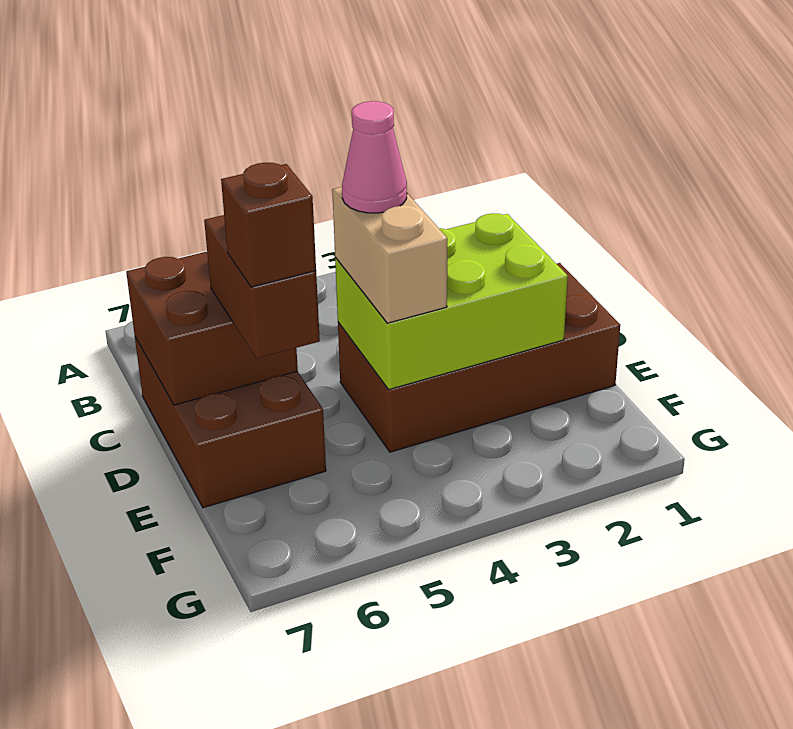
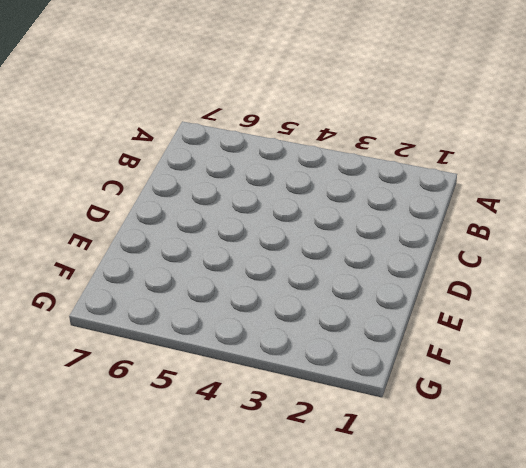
none -> brown brick C6:E7 level 1
none -> brown brick D1:E4 level 1

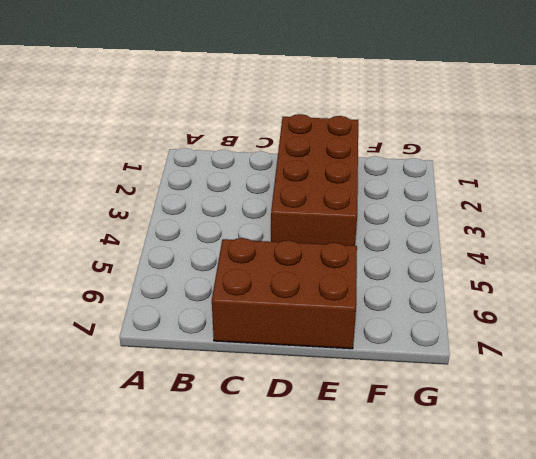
none -> brown brick C6:D7 level 2
none -> lime brick D2:E4 level 2

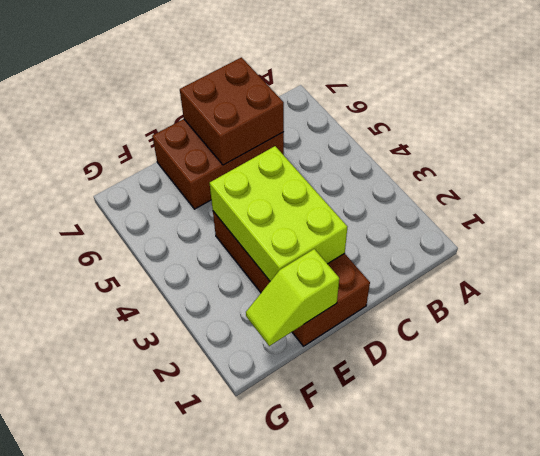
lime slope E1:F1 level 2 top E -> none
none -> tan brick D4:E4 level 3
none -> brown brick D6:E6 level 3

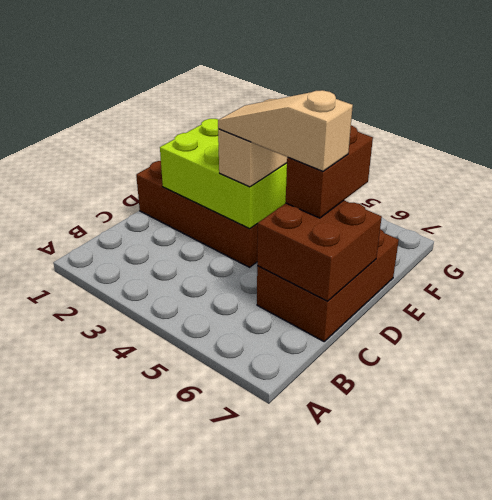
tan slope D4:D6 level 4 top 6 -> pink cone D4 level 4
none -> brown brick E6 level 4

